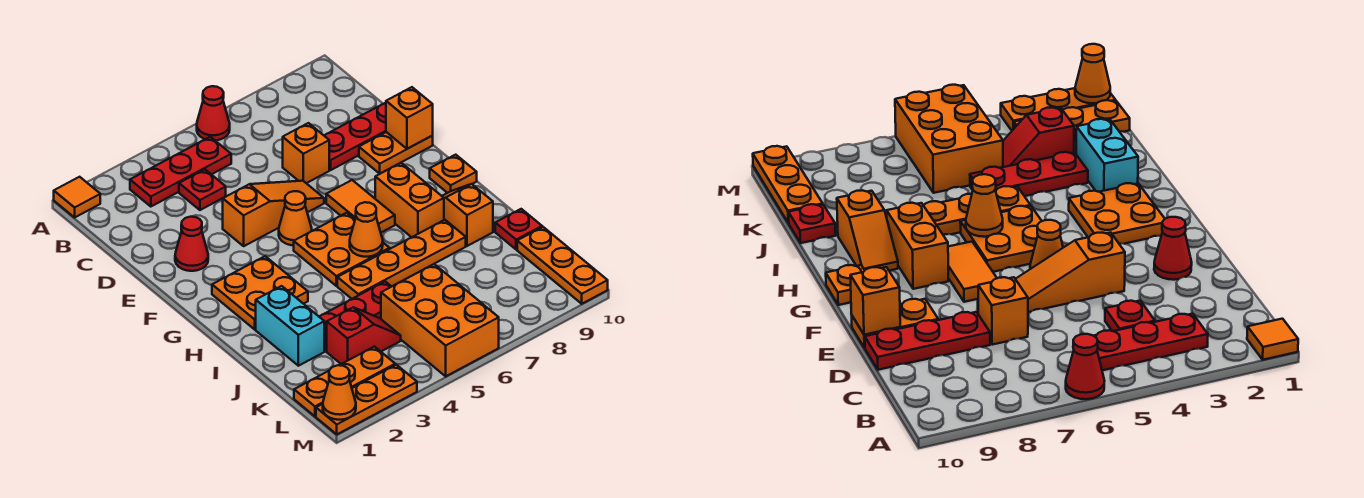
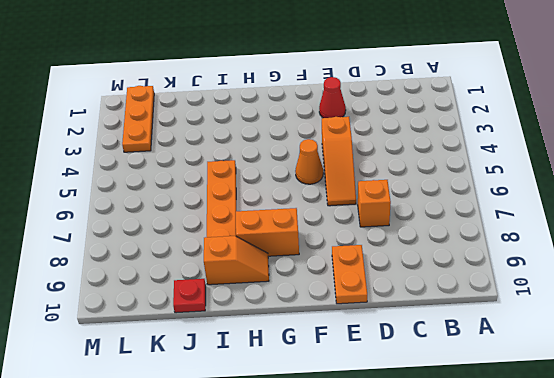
none -> orange tile A1 level 1
none -> red cone A6 level 1
none -> red plate B3:B5 level 1

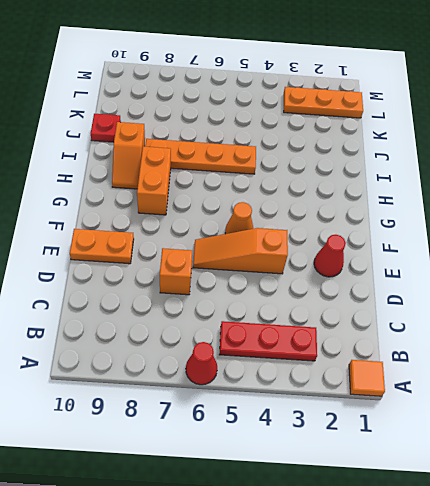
none -> red plate C4 level 1
none -> red plate D8:D10 level 1
none -> orange tile F7:G7 level 1

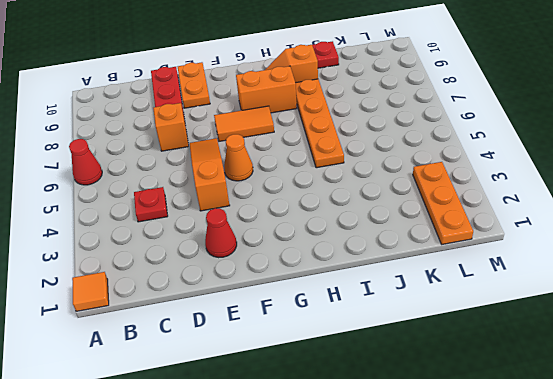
none -> red plate B3:B5 level 1
none -> orange plate G2:H3 level 1
none -> orange plate G5:H6 level 1

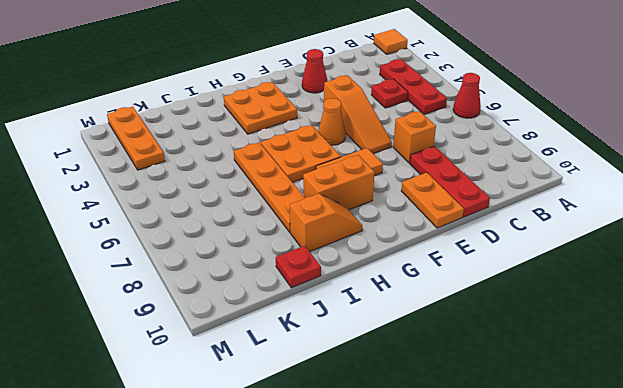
none -> orange plate G10 level 1
none -> cyan brick I2:J2 level 1
none -> red plate J3:J5 level 1

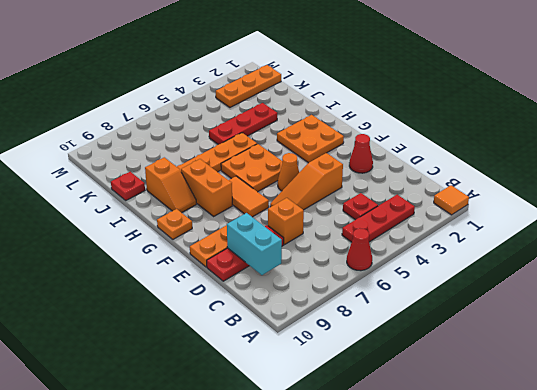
cyan brick C9:D9 level 2 -> cyan brick I2:J2 level 1
none -> red slope K3:K4 level 1 top 3
none -> orange brick K5:M6 level 1
none -> orange plate K10:M10 level 1

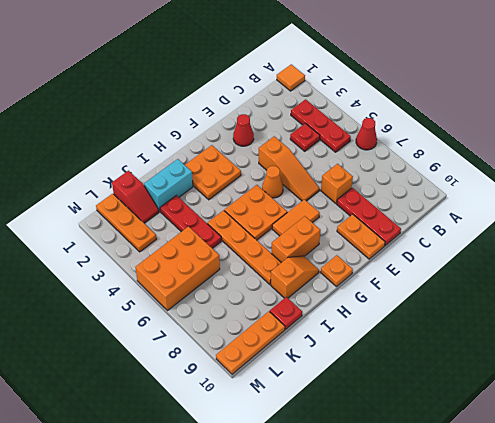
red slope K1:K2 level 1 top 1 -> red slope K3:K4 level 1 top 3
none -> orange plate M1:M3 level 1
none -> orange brick E10 level 2
none -> orange cone H6 level 2

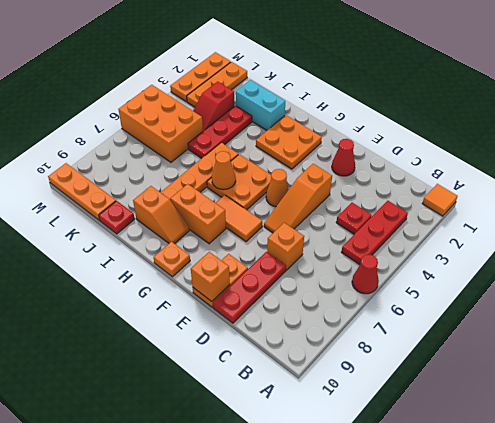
none -> orange cone M1 level 2

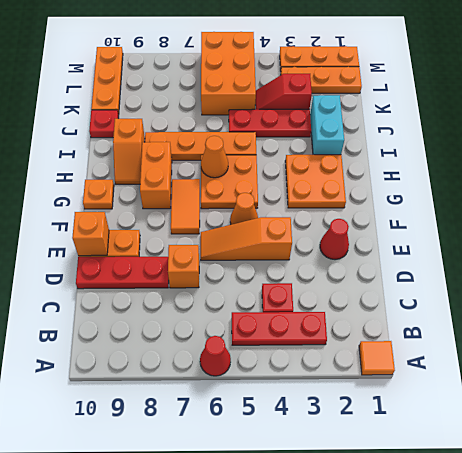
none -> orange cone M1 level 2

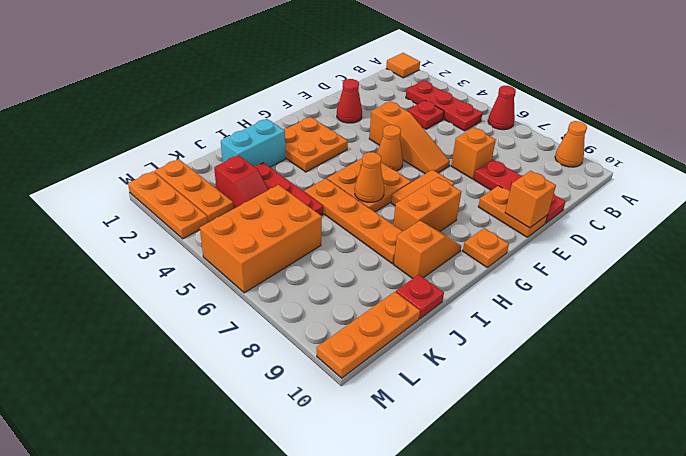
orange cone A9 level 1 -> orange cone M1 level 2

